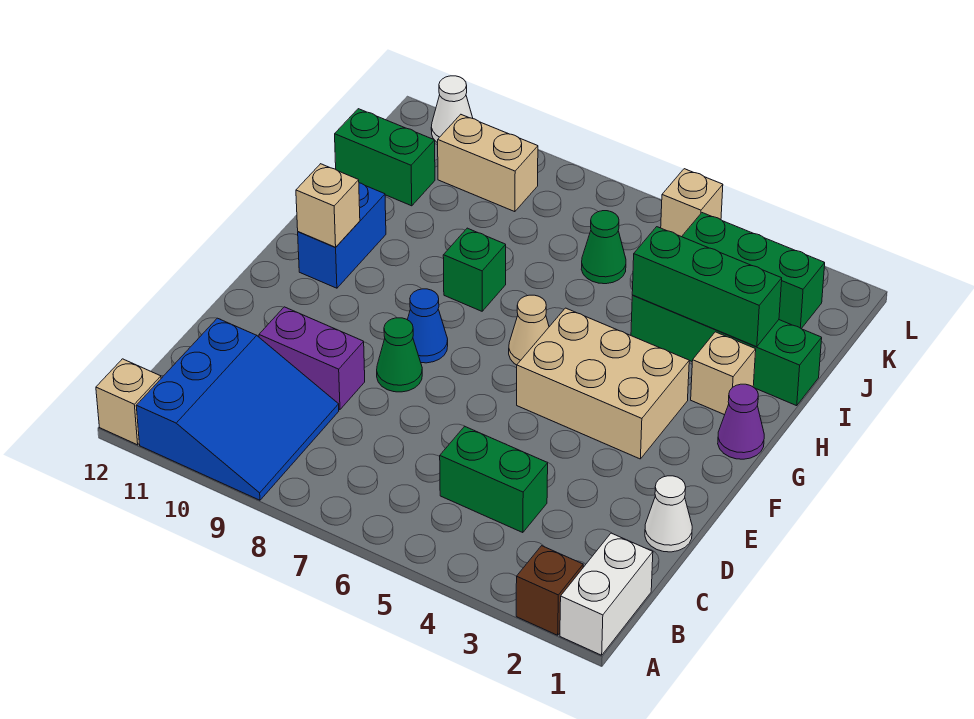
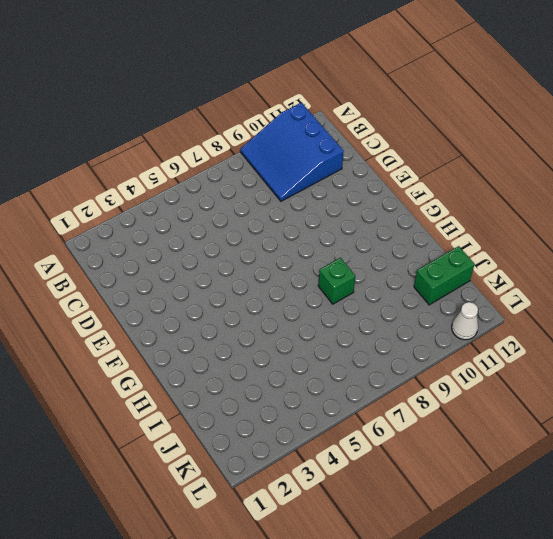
none -> white brick A1:B1 level 1
none -> brown brick A2 level 1
none -> tan brick A12 level 1

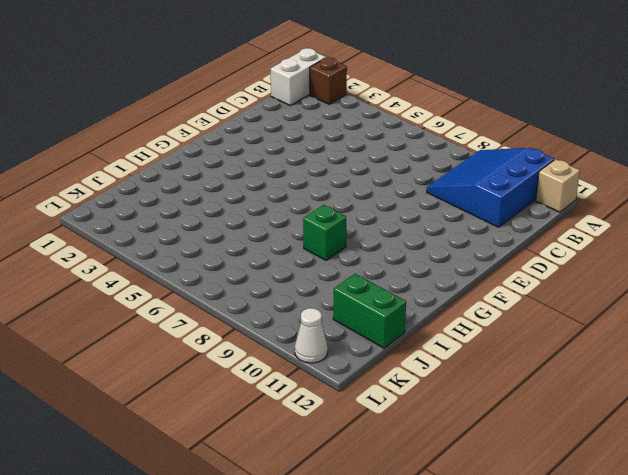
none -> green brick C4:C5 level 1
none -> white cone D1 level 1
none -> purple brick D9:D10 level 1

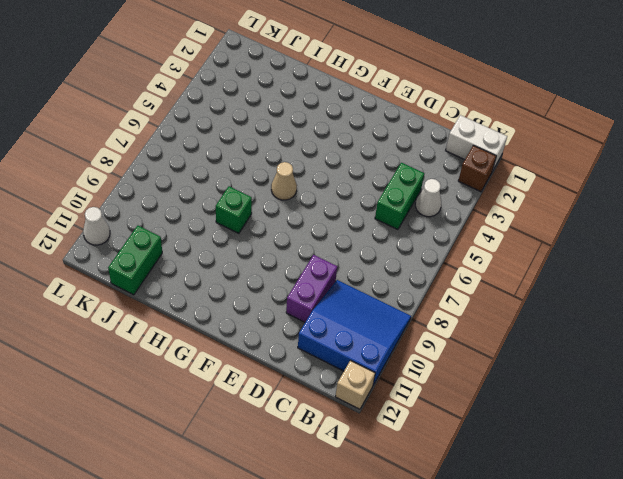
white cone B4 level 1 -> white cone D1 level 1
none -> green cone E8 level 1
none -> tan brick F3:G5 level 1
none -> blue cone F8 level 1

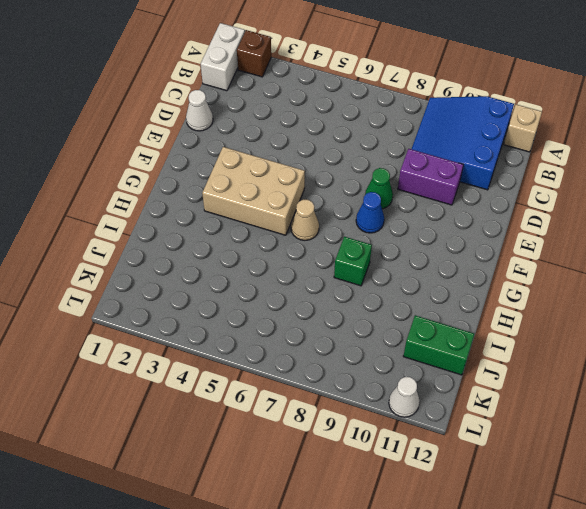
none -> green brick C4:C5 level 1
none -> purple cone G1 level 1
none -> blue brick G11:H11 level 1

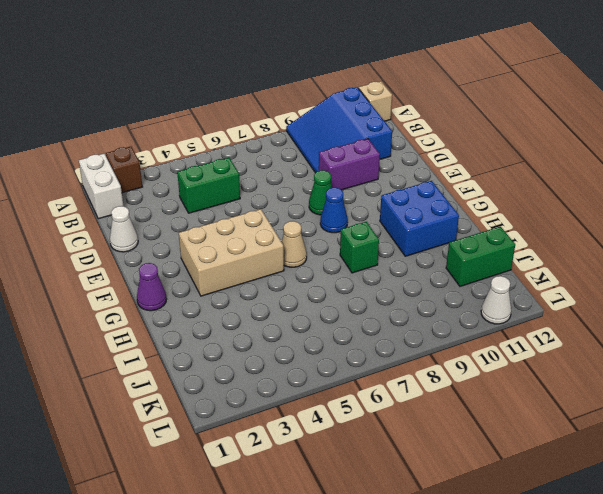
blue brick G10:H11 level 1 -> blue brick G11:H11 level 1
none -> tan brick H2 level 1
none -> green brick I1:I4 level 1
none -> green cone J6 level 1

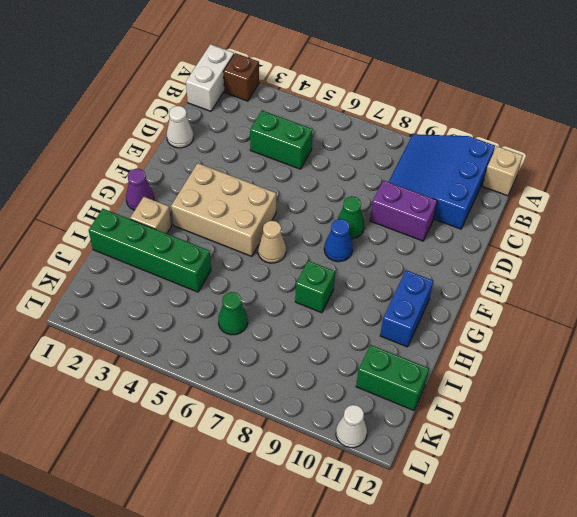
none -> green brick K2:K4 level 1
none -> tan brick K9:K10 level 1
none -> tan brick L5 level 1

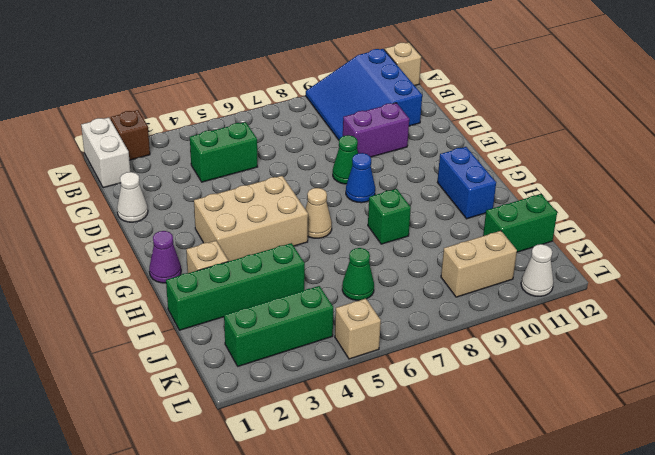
none -> tan brick G11 level 2
none -> green brick I2:I4 level 2

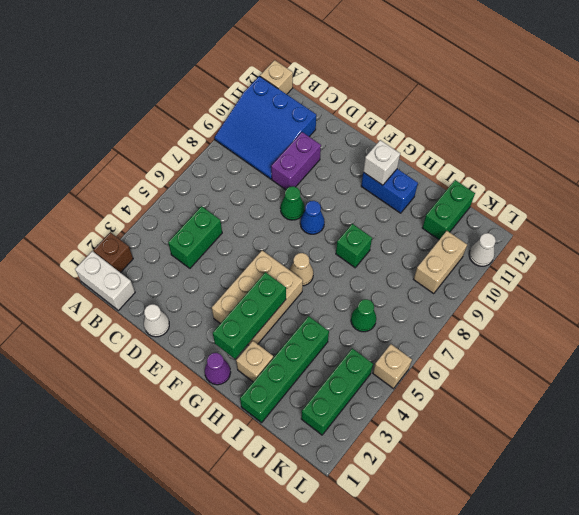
green brick G2:G4 level 2 -> green brick I2:I4 level 2
white brick G11 level 2 -> tan brick G11 level 2

